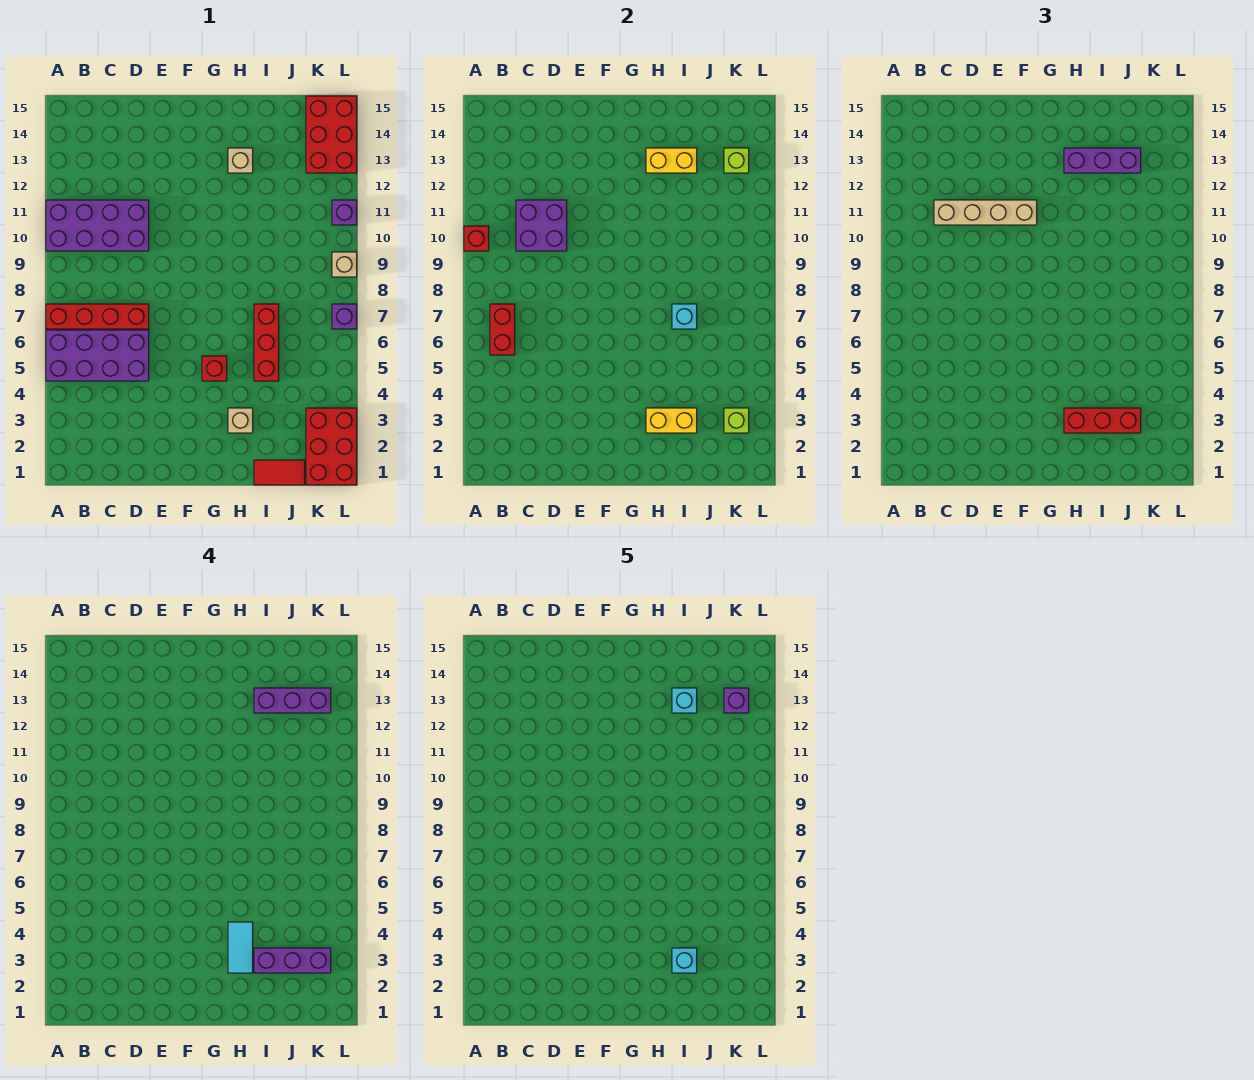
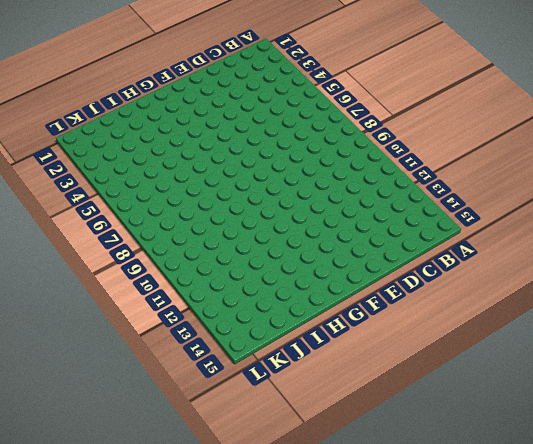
none -> purple brick A5:D6 level 1
none -> red brick A7:D7 level 1
none -> purple brick A10:D11 level 1
none -> red brick G5 level 1

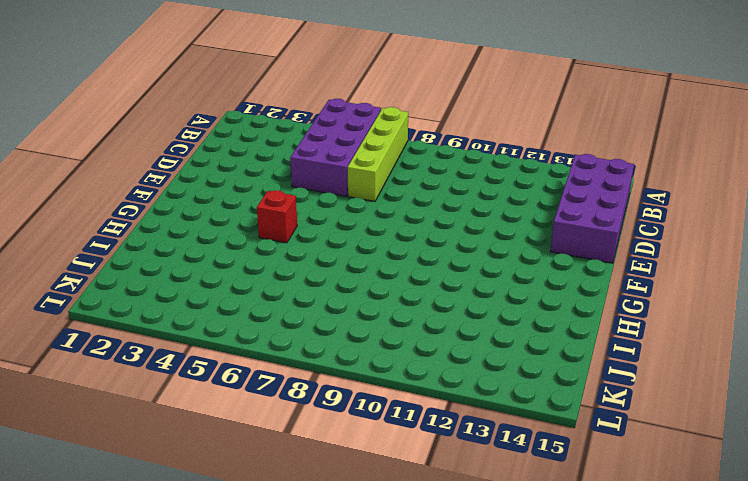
lime brick A7:D7 level 1 -> red brick A7:D7 level 1
purple brick B14:E15 level 1 -> purple brick A10:D11 level 1
none -> tan brick H3 level 1
none -> tan brick H13 level 1
none -> red tile I1:J1 level 1
none -> red brick I5:I7 level 1

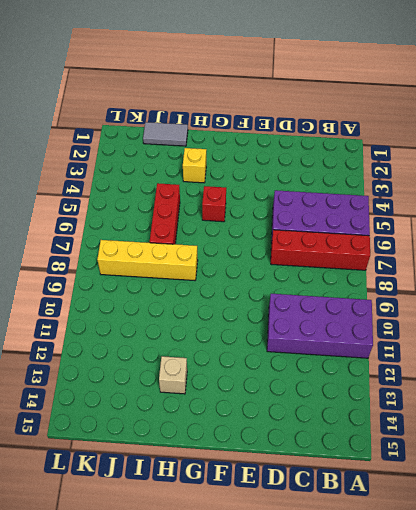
yellow brick H3 level 1 -> tan brick H3 level 1
yellow brick H8:K8 level 1 -> none
grey tile I1:J1 level 1 -> red tile I1:J1 level 1
none -> red brick K1:L3 level 1
none -> red brick K13:L15 level 1
none -> purple brick L7 level 1
none -> tan brick L9 level 1

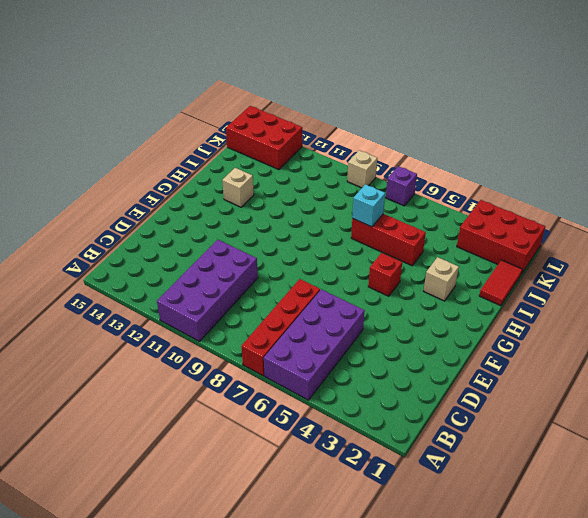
none -> purple brick L11 level 1
none -> red brick A10 level 2
none -> red brick B6:B7 level 2
none -> purple brick C10:D11 level 2

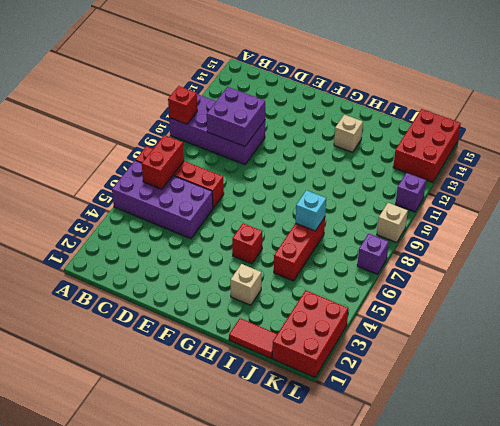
none -> yellow brick H3:I3 level 2
none -> yellow brick H13:I13 level 2
none -> lime brick K3 level 2
none -> lime brick K13 level 2

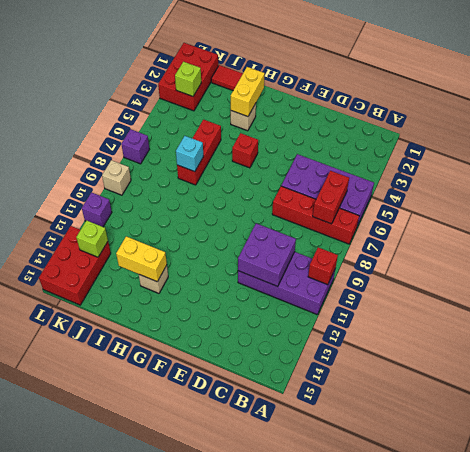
yellow brick H2:H3 level 2 -> yellow brick H3:I3 level 2
none -> tan brick C11:F11 level 3
none -> red brick H3:J3 level 3
none -> purple brick H13:J13 level 3
none -> cyan tile H3:H4 level 4

